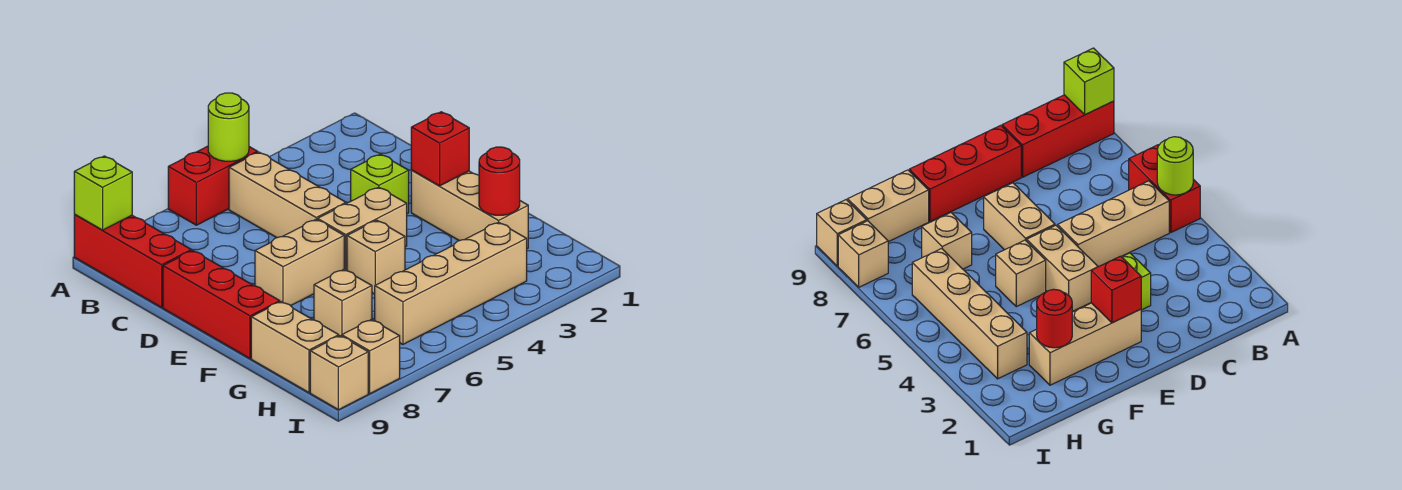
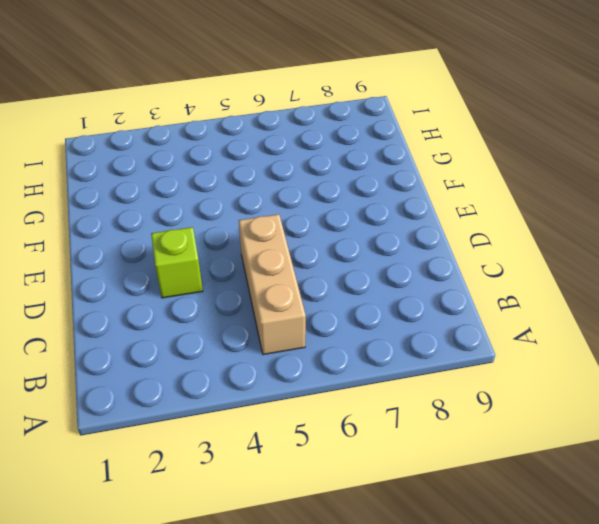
none -> red brick A5:A6 level 1
none -> red brick A9:C9 level 1
none -> red brick D9:F9 level 1

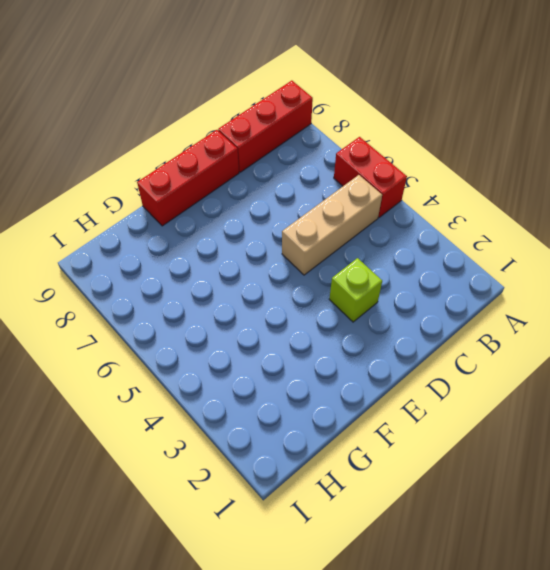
none -> tan brick E2:G2 level 1
none -> tan brick E4:E5 level 1
none -> tan brick E6:E7 level 1

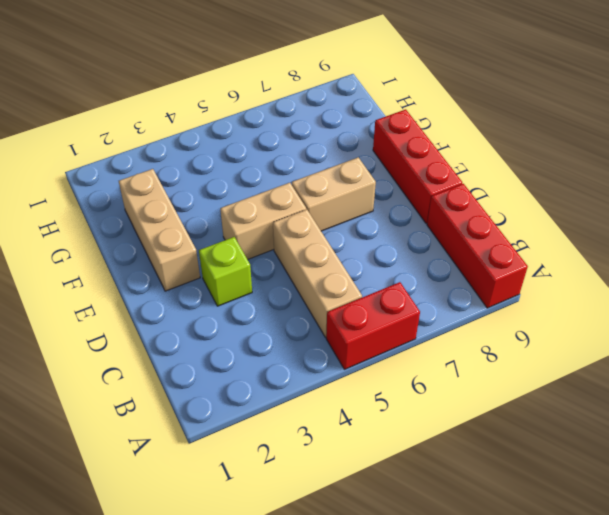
none -> tan brick F5 level 1
none -> tan brick G7 level 1
none -> tan brick G9:H9 level 1

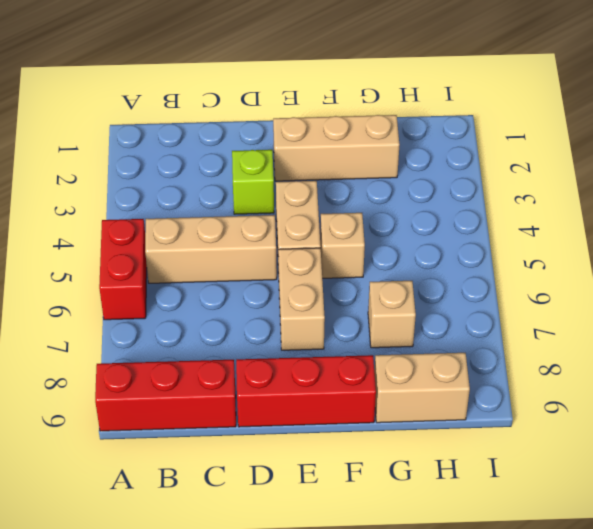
none -> tan brick H3:H6 level 1
none -> tan brick I8 level 1
none -> tan brick I9 level 1

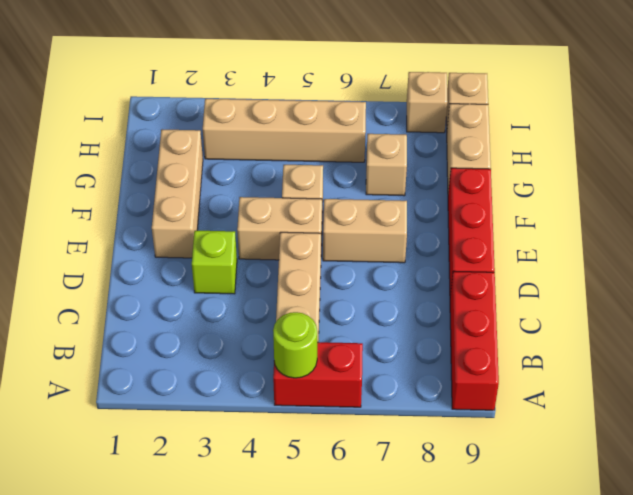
none -> lime brick A9 level 2
none -> red brick E2 level 2
none -> red round brick G2 level 2

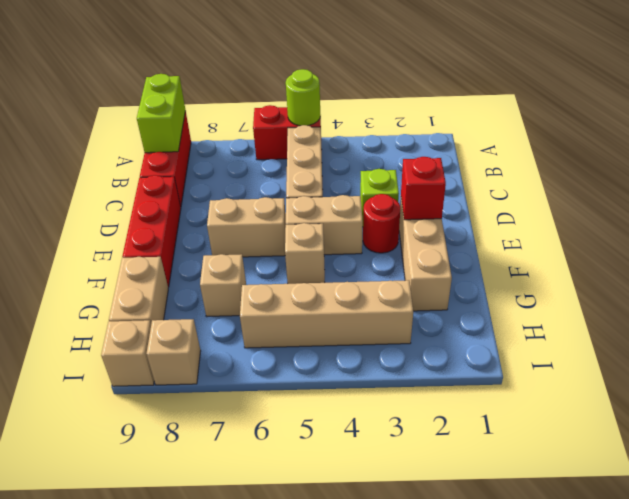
lime brick A9:B9 level 2 -> lime brick A9 level 2
red round brick E3 level 1 -> red round brick G2 level 2

